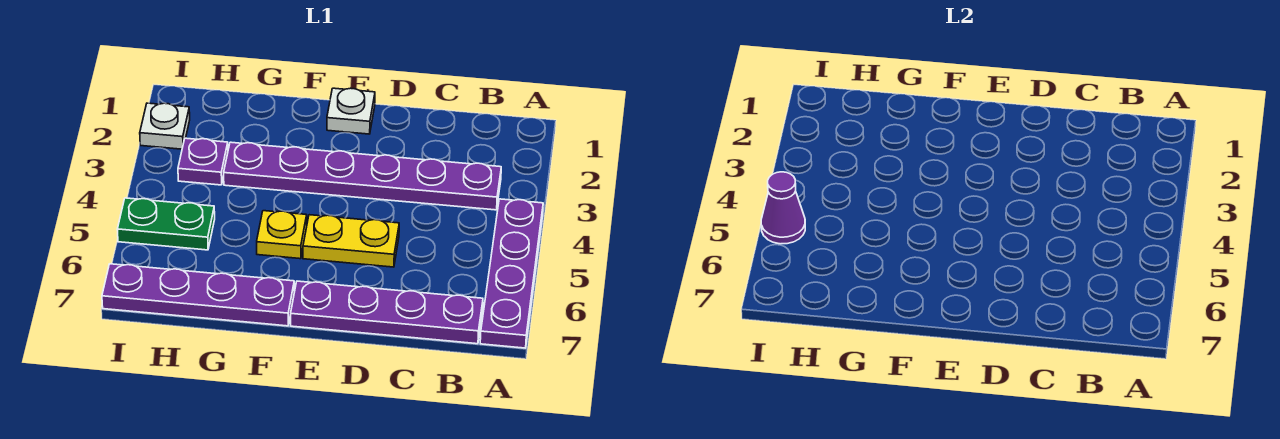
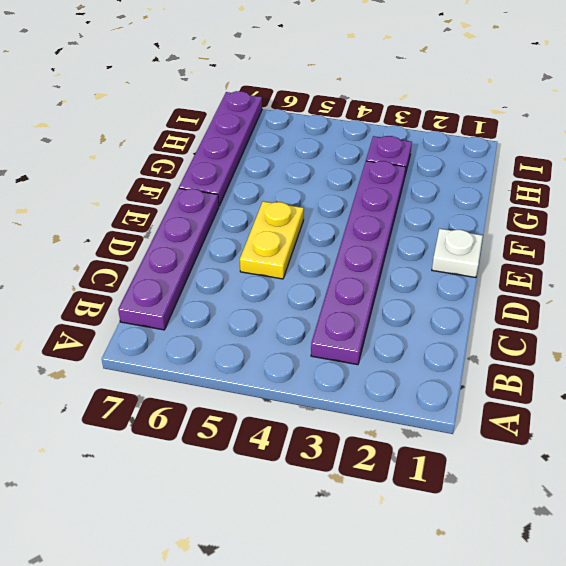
none -> purple plate A4:A7 level 1
none -> yellow plate F5 level 1

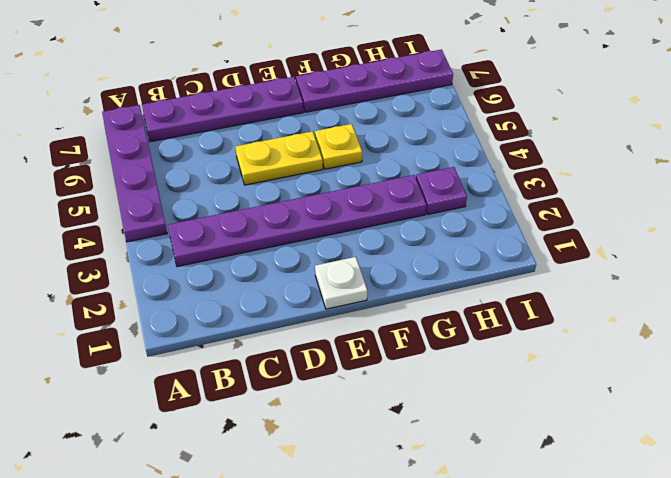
none -> green plate H5:I5 level 1
none -> white plate I2 level 1

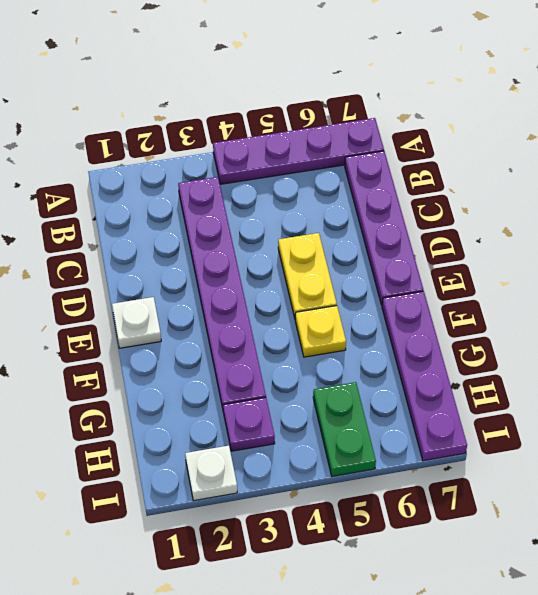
none -> purple cone I5 level 2

